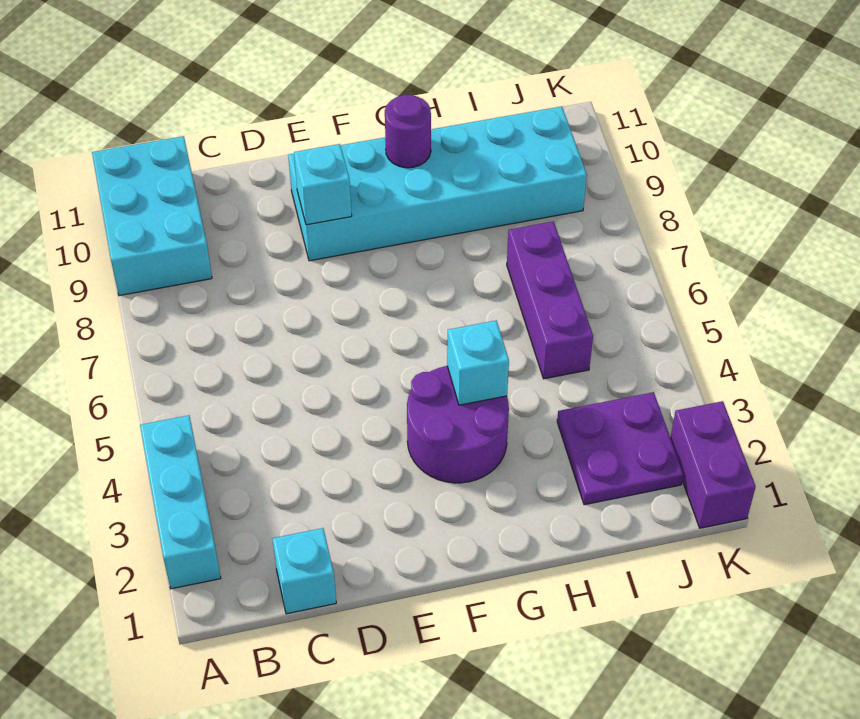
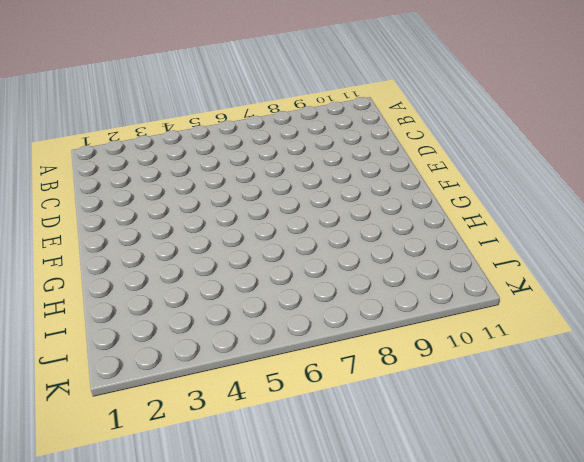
none -> cyan brick A2:A4 level 1
none -> cyan brick A9:B11 level 1

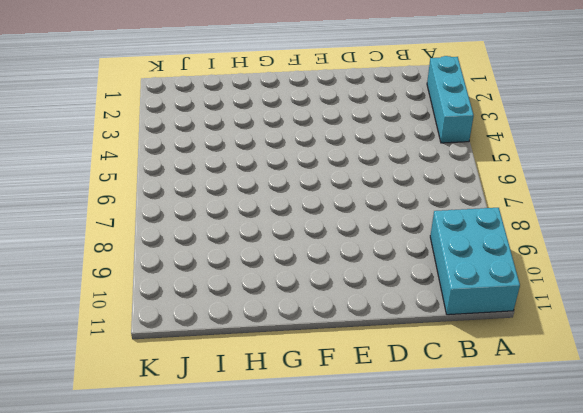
none -> cyan brick C1 level 1
none -> cyan brick E9:J10 level 1

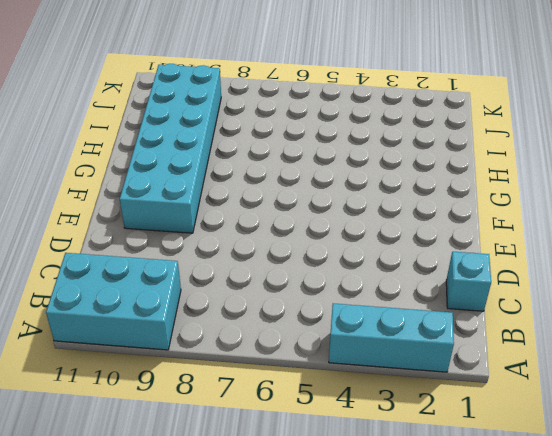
none -> purple round brick F3:G4 level 1
none -> purple plate I2:J3 level 1

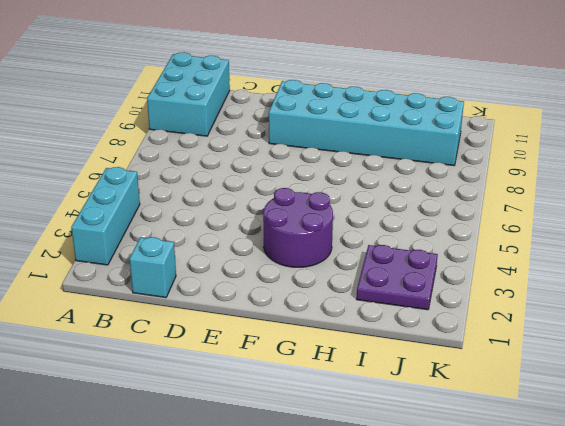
none -> purple brick I5:I7 level 1
none -> purple brick K1:K2 level 1

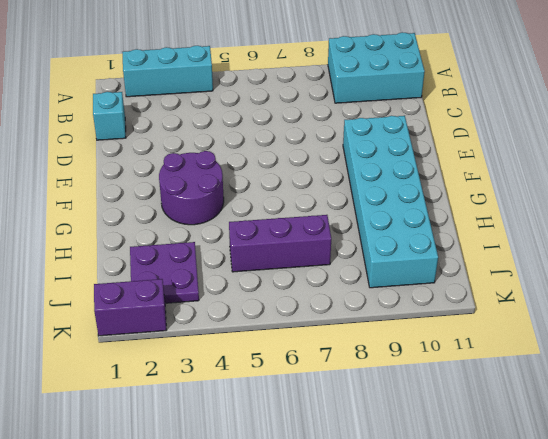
none -> cyan brick E9 level 2
none -> cyan brick G4 level 2

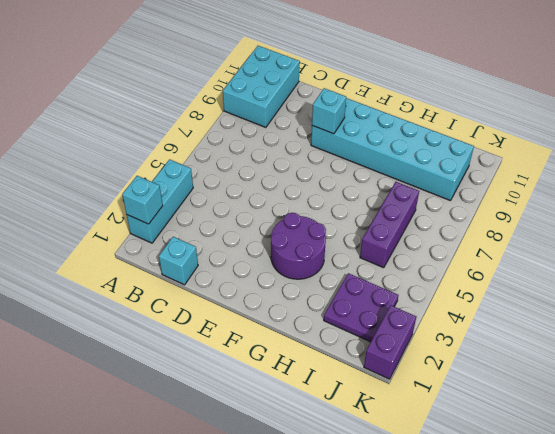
cyan brick A2 level 2 -> cyan brick G4 level 2
none -> purple round brick G10 level 2

